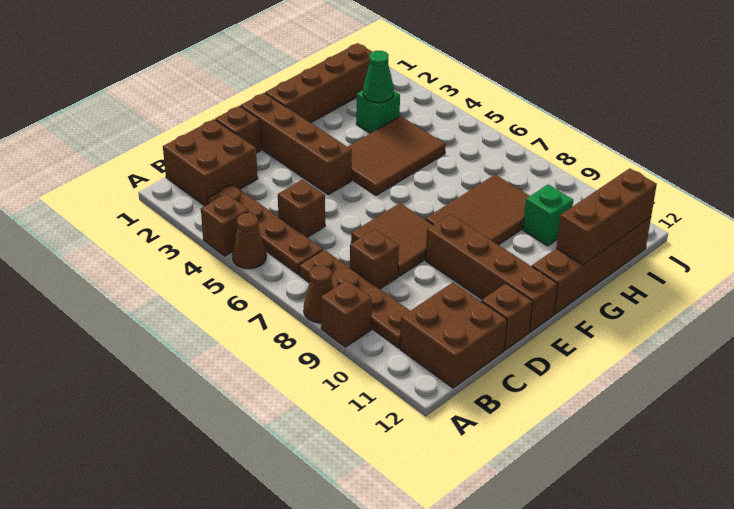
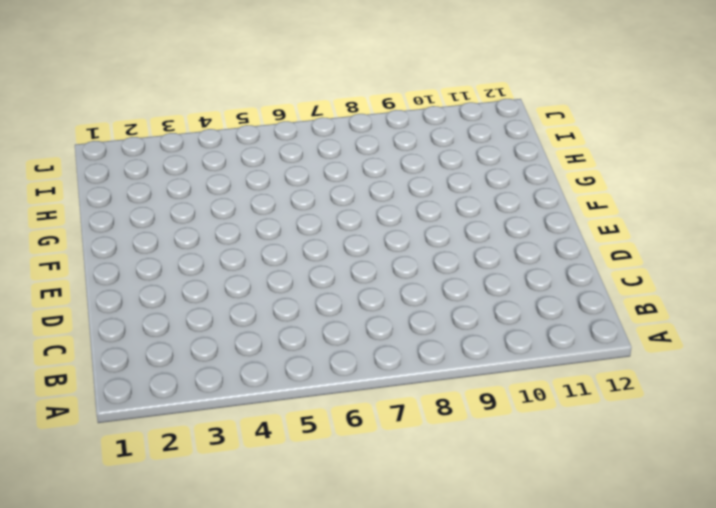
none -> brown brick A4 level 1
none -> brown cone A5 level 1
none -> brown cone A8 level 1

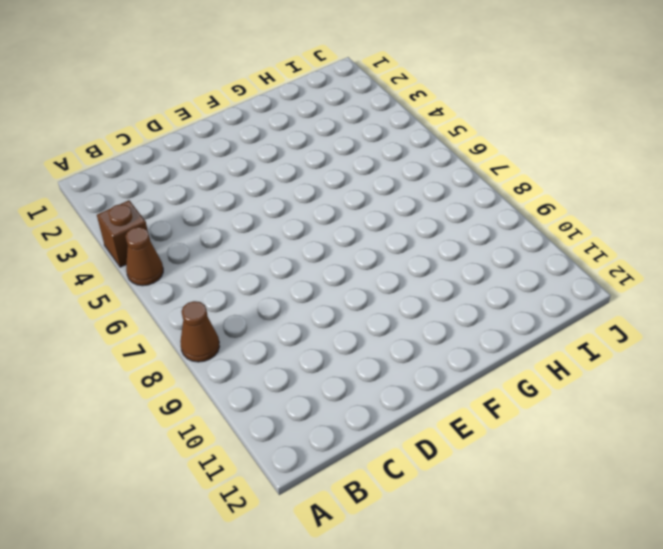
none -> brown brick A9 level 1
none -> brown brick B1:C2 level 1
none -> brown plate B3:B6 level 1

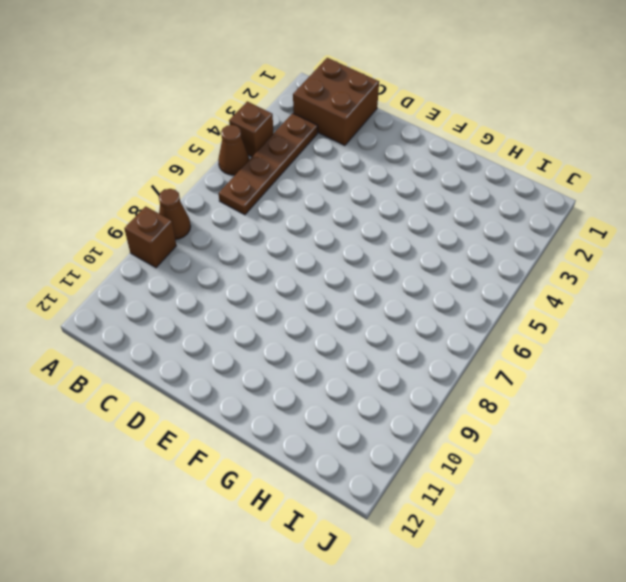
none -> brown plate B7:B10 level 1
none -> brown brick B11:C12 level 1
none -> brown brick C5 level 1

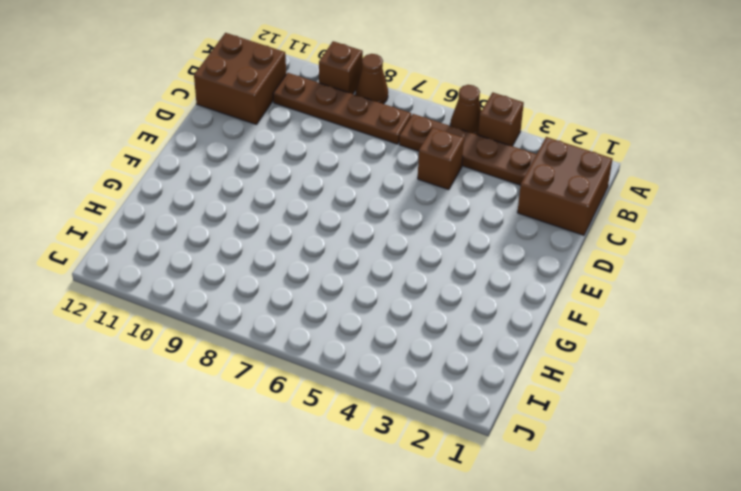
none -> brown brick C8 level 1
none -> brown brick D1 level 1
none -> brown tile D7:E8 level 1

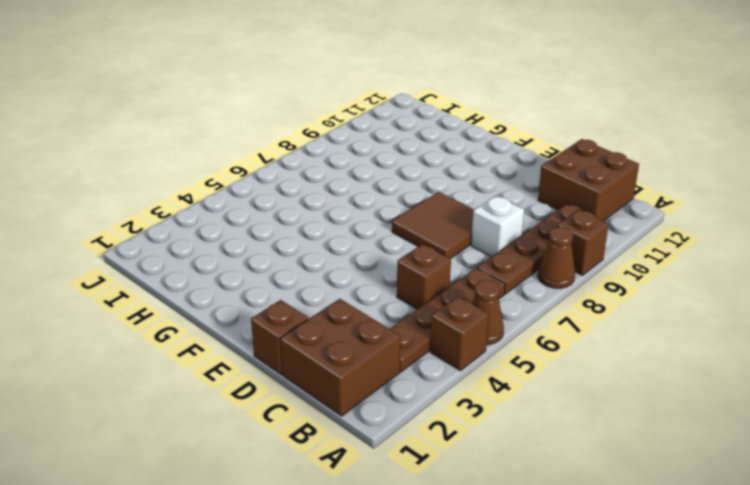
white brick C8 level 1 -> brown brick C8 level 1
none -> brown brick D12 level 1
none -> brown brick E1:E4 level 1
none -> brown brick E9:E12 level 1

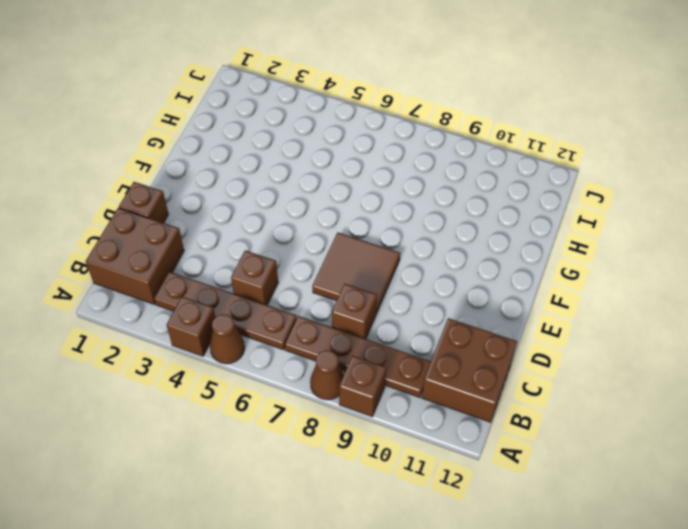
none -> brown brick D12 level 1
none -> brown brick E1:E4 level 1
none -> brown brick E9:E12 level 1

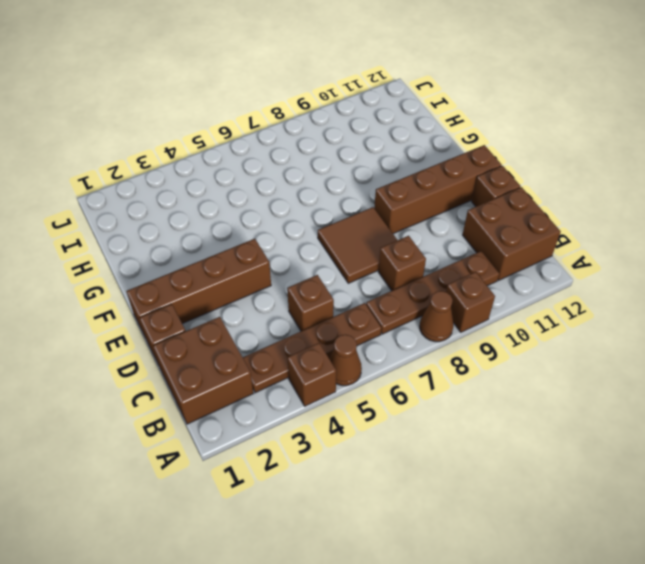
none -> brown brick F1:I1 level 1
none -> brown tile F4:H5 level 1
none -> brown tile F8:H9 level 1

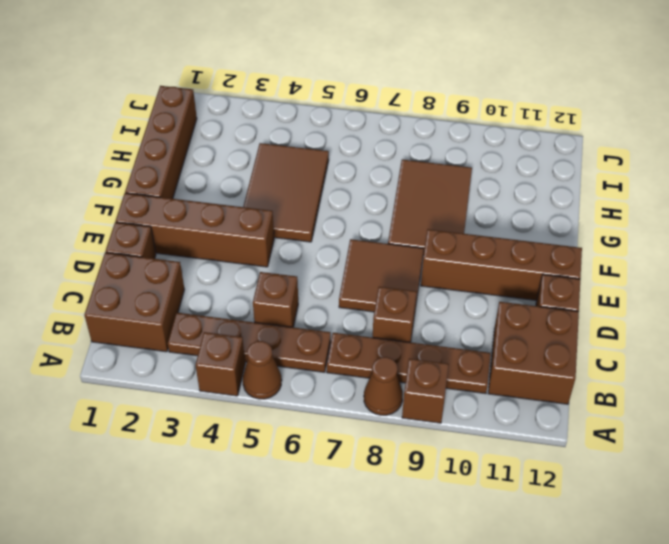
none -> brown brick F12:I12 level 1
none -> green brick H3 level 1
none -> green brick H10 level 1

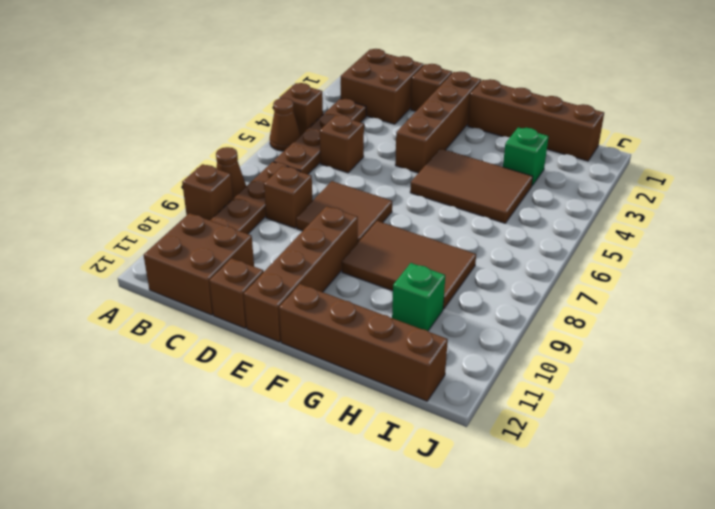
none -> brown brick G12:I12 level 2
none -> green cone H3 level 2

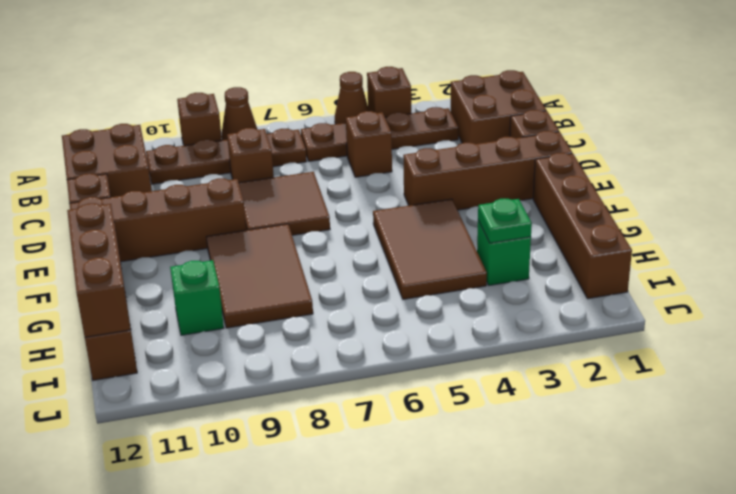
green plate H3 level 2 -> green cone H3 level 2

